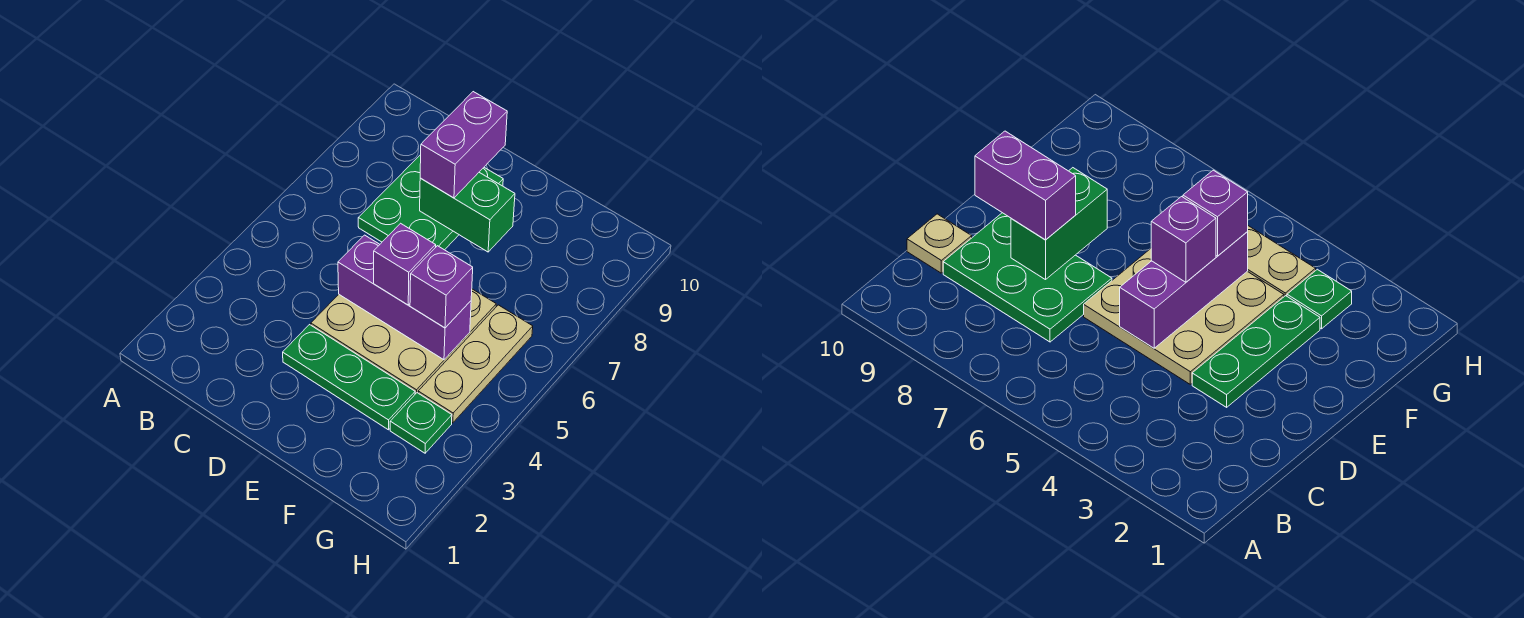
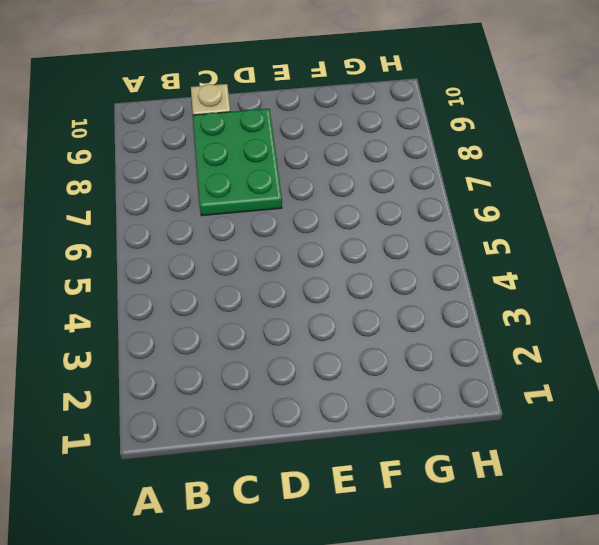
none -> green plate D3:F3 level 1
none -> tan plate D4:F6 level 1

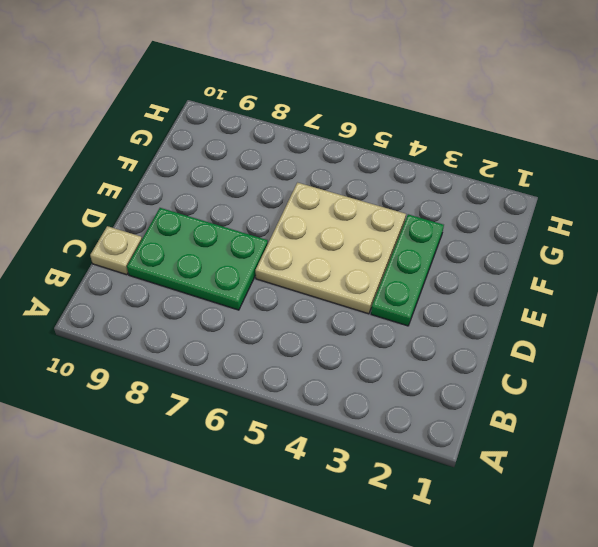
none -> green plate G3 level 1
none -> tan plate G4:G6 level 1

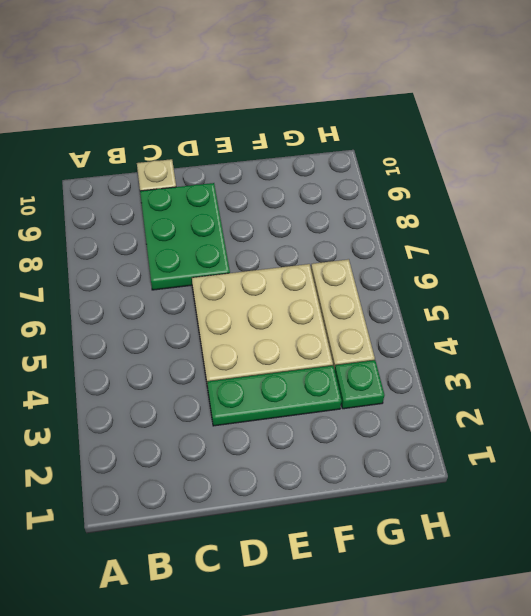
none -> purple brick D5:F5 level 2
none -> green brick D8:E8 level 2

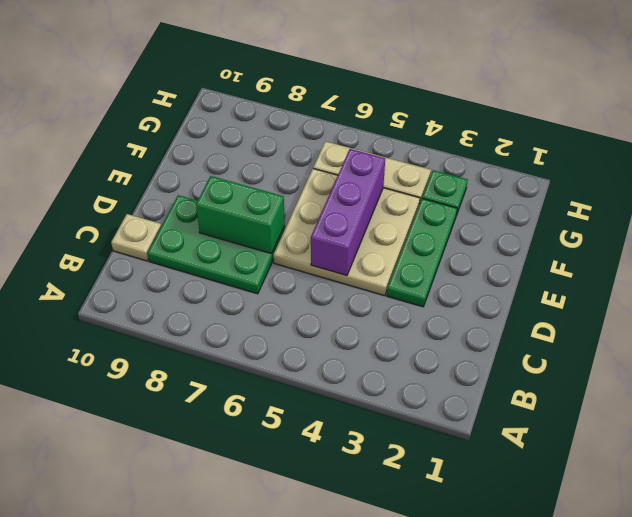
green brick D7:D8 level 2 -> green brick D8:E8 level 2
none -> purple brick D8:D9 level 3
none -> purple brick E5 level 3

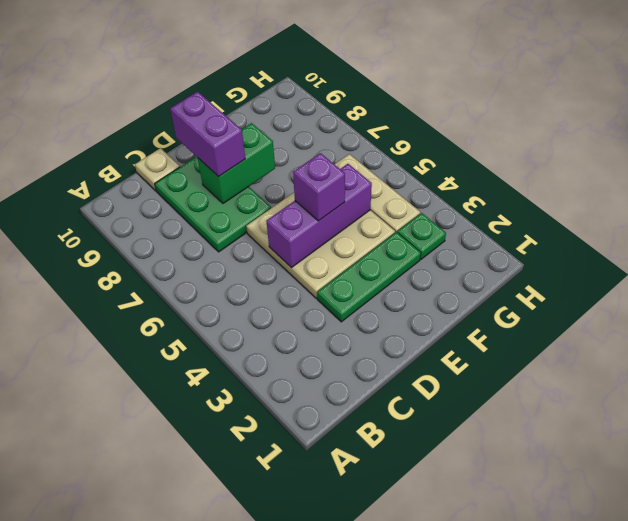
none -> purple brick F5 level 3

